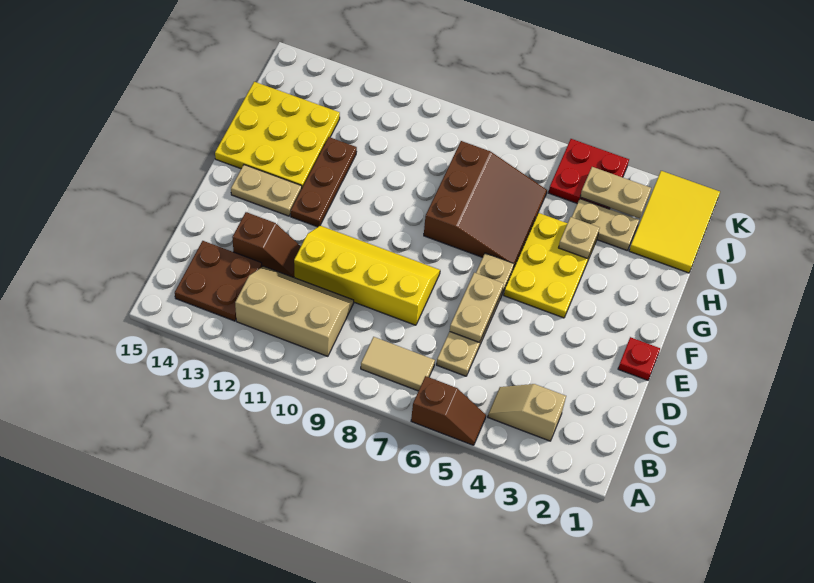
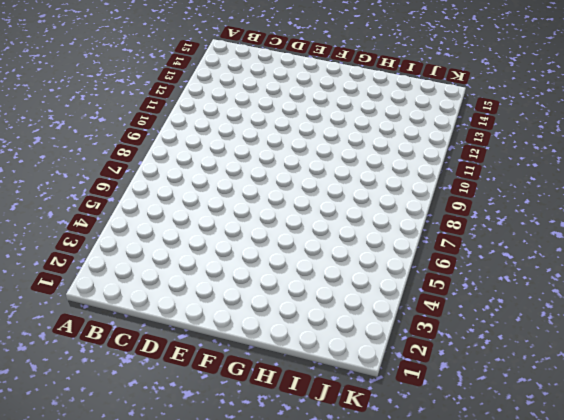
none -> brown slope A5:A6 level 1 top 6
none -> tan slope B3:B4 level 1 top 3
none -> tan tile B7:B8 level 1

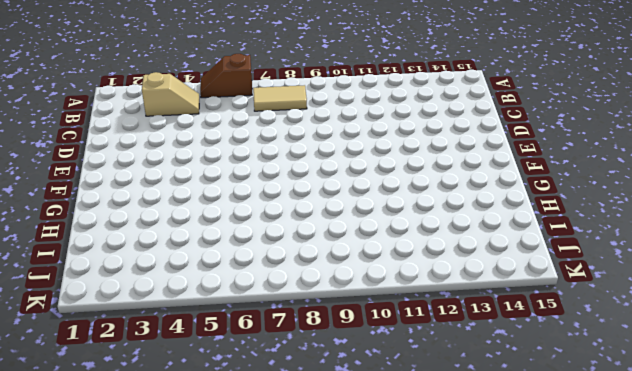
none -> tan slope B10:C12 level 1 top B
none -> brown plate B13:C14 level 1
none -> tan plate C6:F6 level 1

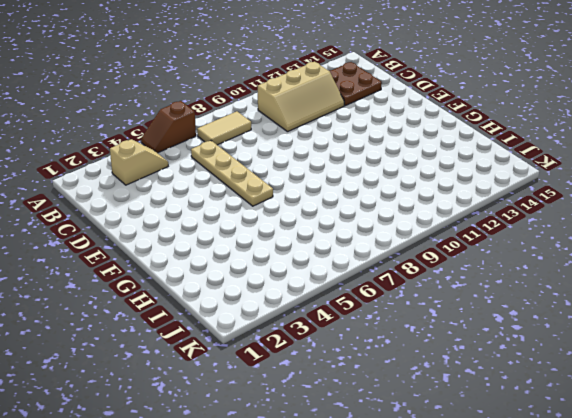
none -> yellow slope D8:E11 level 1 top D
none -> brown slope D12:D13 level 1 top 13
none -> red plate E1 level 1

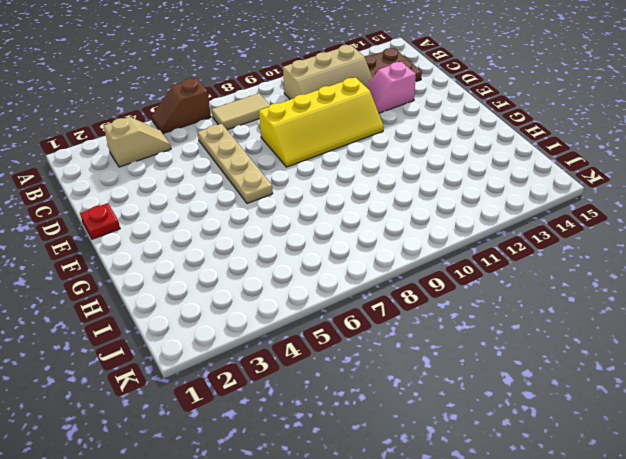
pink slope D12:D13 level 1 top 13 -> brown slope D12:D13 level 1 top 13
none -> yellow plate F4:H5 level 1
none -> brown plate F12:H12 level 1
none -> tan plate F13:F14 level 1

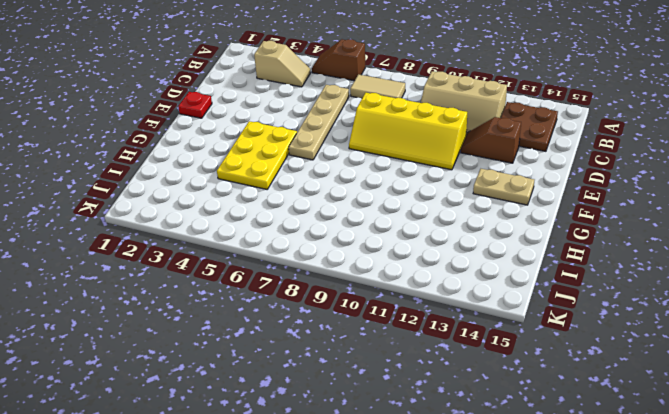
none -> brown plate F12:H12 level 1
none -> brown slope G6:I8 level 1 top 8
none -> yellow plate G13:I15 level 1

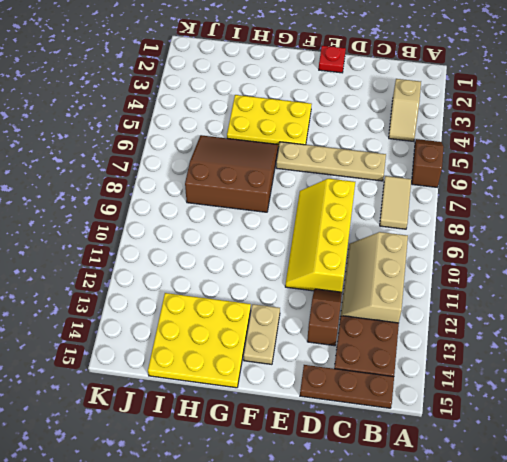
brown plate B15:D15 level 1 -> brown plate F12:H12 level 1
none -> yellow tile I1:K2 level 1
none -> tan plate I3:I4 level 1
none -> red plate J4:K5 level 1

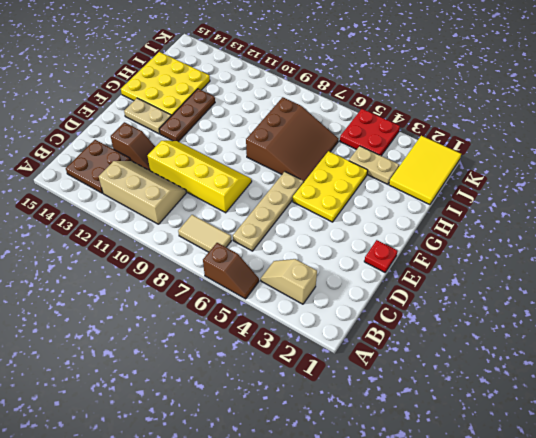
none -> tan plate D6:E6 level 2
none -> tan plate H4 level 2
none -> tan plate J3:J4 level 2

